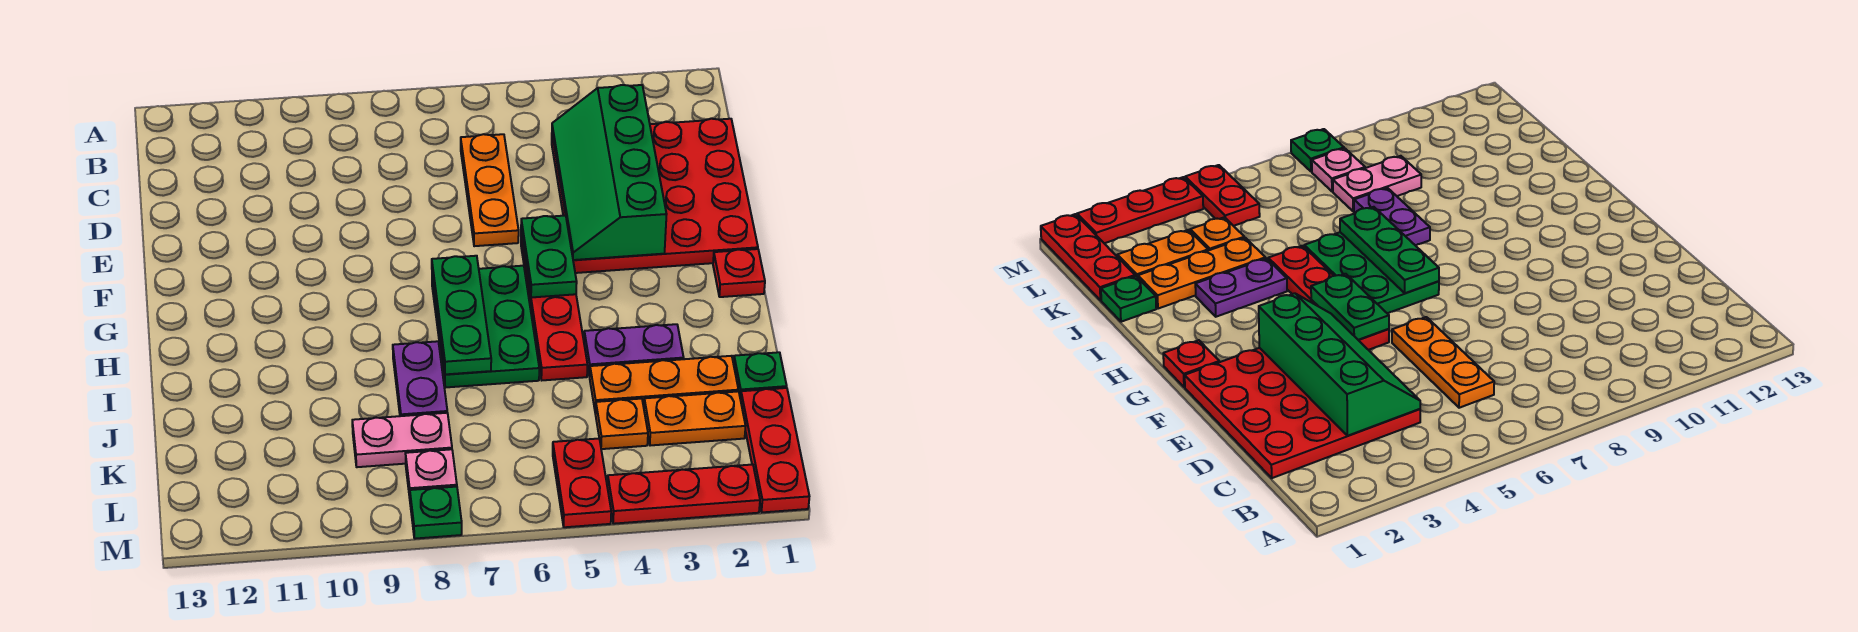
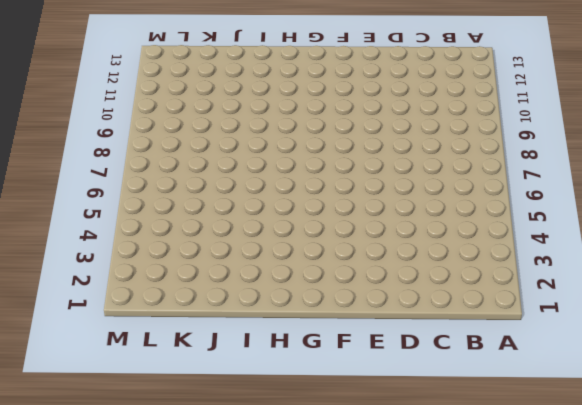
none -> red plate C1:F4 level 1
none -> orange plate C6:E6 level 1
none -> red plate F5:I5 level 1

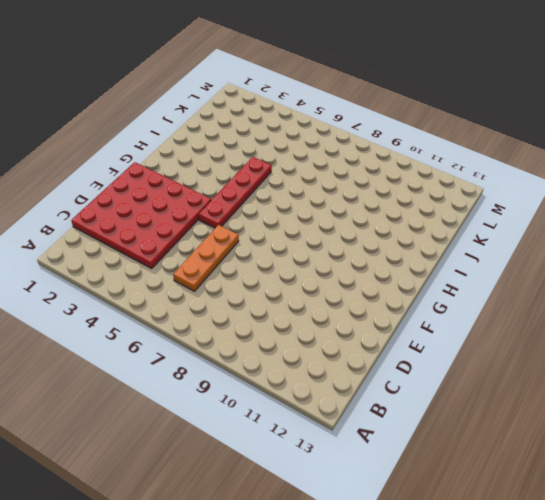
none -> red plate G1 level 1
none -> green plate G6:I7 level 1
none -> purple plate I3:I4 level 1

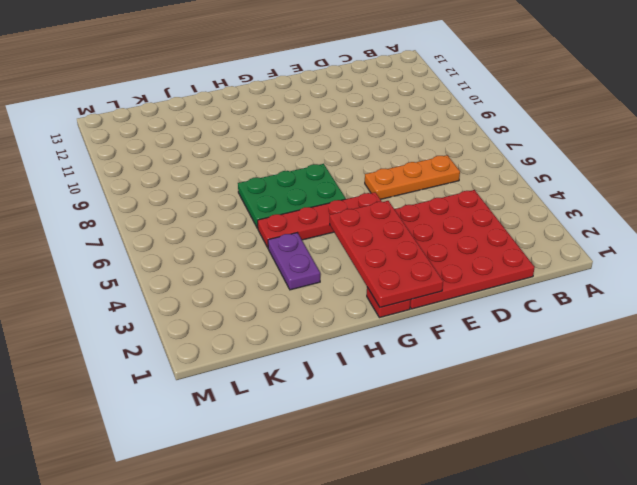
red plate F1:G4 level 2 -> green slope C3:F4 level 2 top 3
none -> purple plate I8:J8 level 1
none -> green plate J1 level 1
none -> orange plate J2:J4 level 1

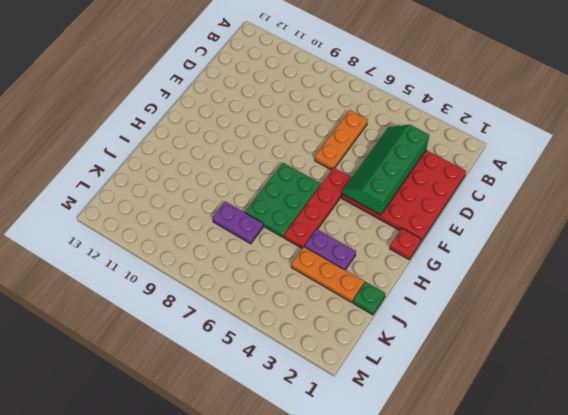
purple plate J7:J8 level 1 -> purple plate I8:J8 level 1
none -> red plate K1:M1 level 1
none -> orange plate K2:K3 level 1
none -> orange plate K4 level 1

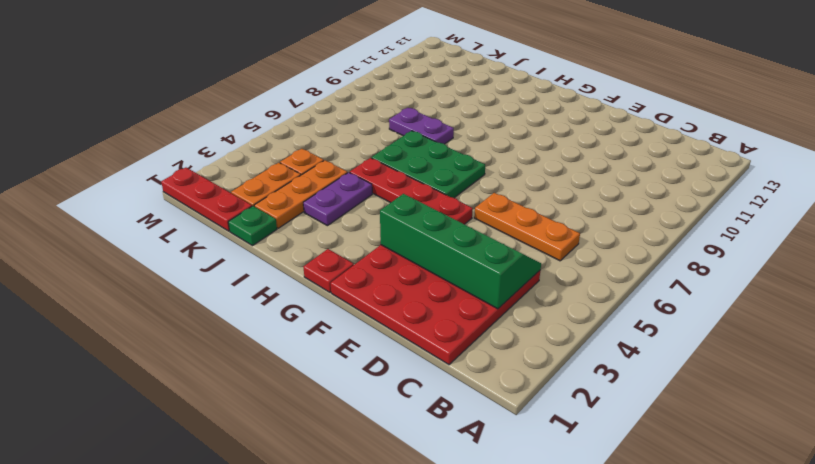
none -> pink plate K8:K9 level 1
none -> red plate L5:M5 level 1
none -> pink plate L8 level 1

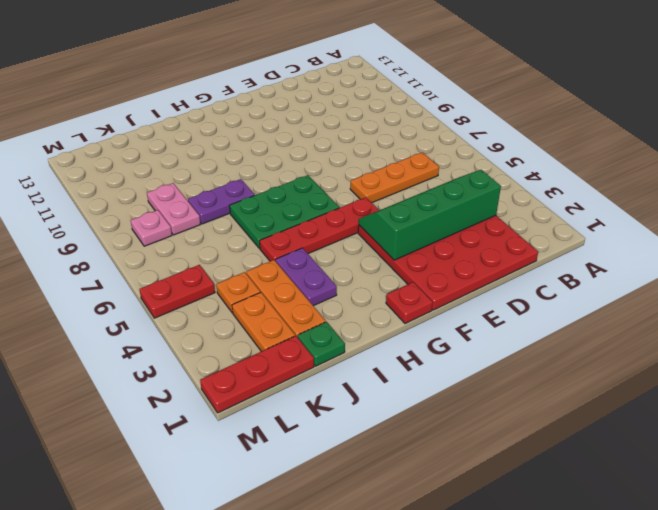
none -> red plate M2:M4 level 1
none -> green plate M8 level 1
none -> green plate F5:G5 level 2

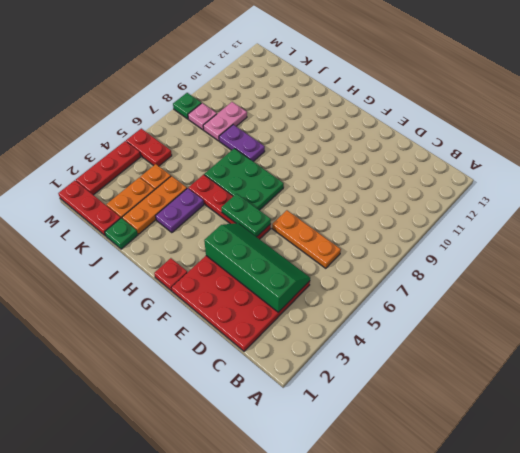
none -> green plate G7:I7 level 2

